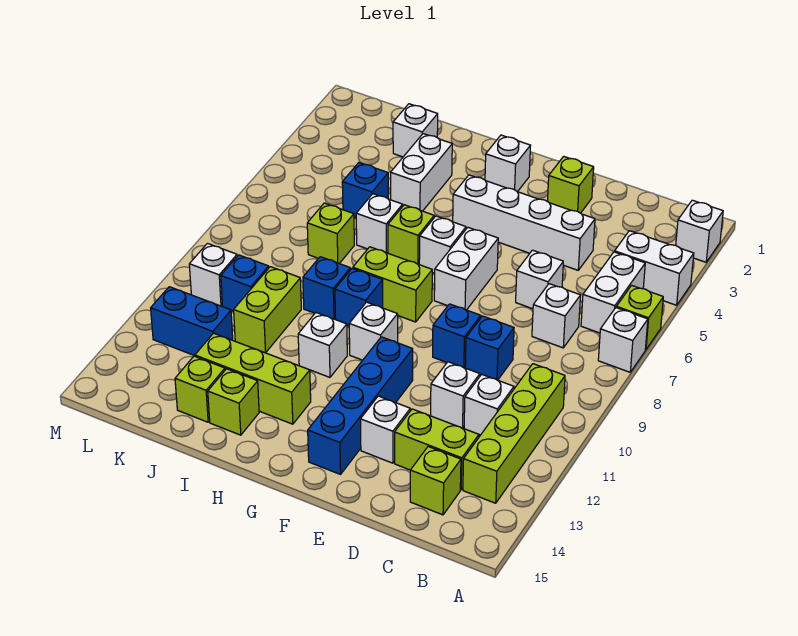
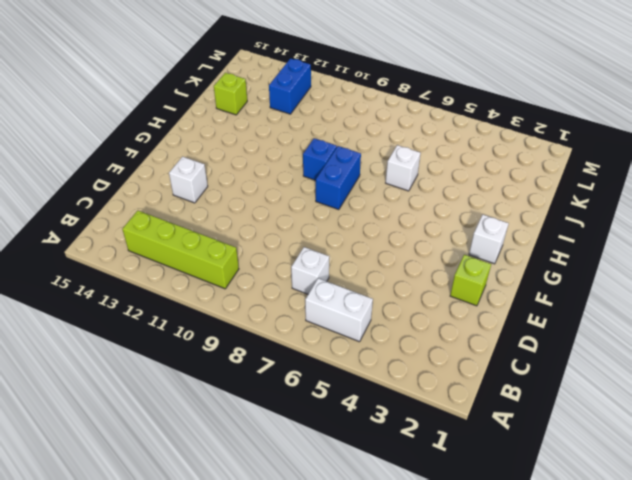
blue brick G8:H8 level 1 -> lime brick G8:H8 level 1
none -> white brick A2 level 1
none -> white brick A4:B4 level 1
none -> lime brick A6 level 1
none -> white brick A7 level 1

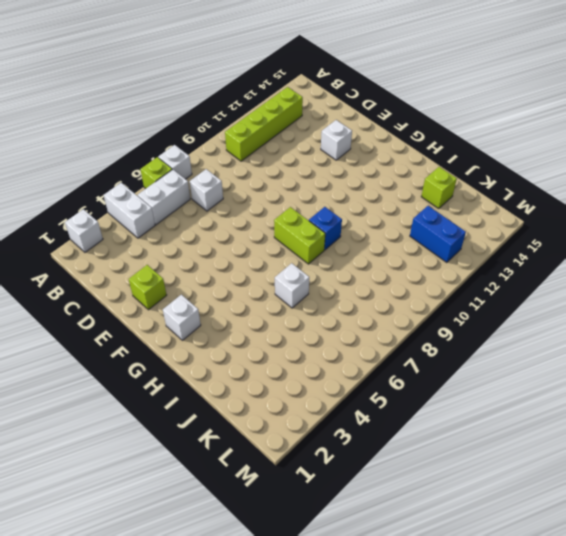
none -> white brick C11 level 1
none -> lime brick C13:D13 level 1
none -> lime brick C14 level 1
none -> white brick D4:G4 level 1

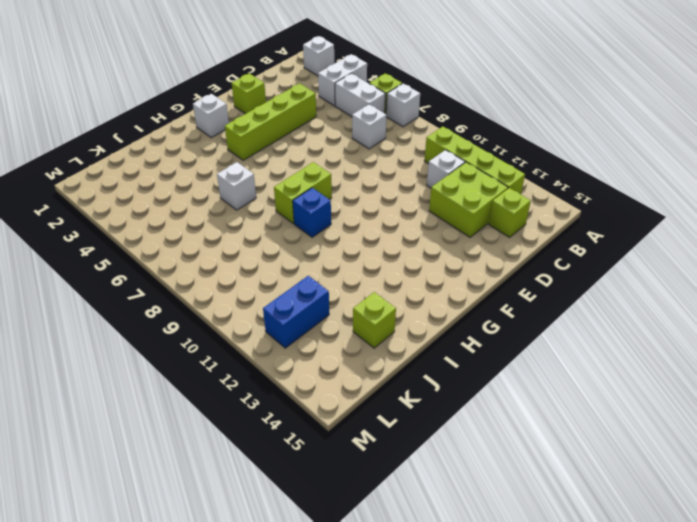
lime brick C12:D13 level 1 -> lime brick C13:D13 level 1
lime brick D4:G4 level 1 -> white brick D4:G4 level 1
none -> white brick D6 level 1
none -> blue brick D9 level 1
none -> white brick D11 level 1
none -> blue brick E9 level 1

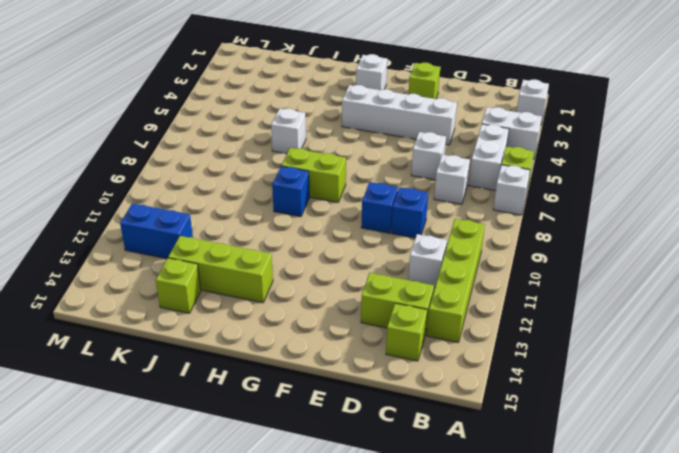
none -> white brick D11 level 1
none -> white brick E13 level 1
none -> white brick F6:F7 level 1
none -> blue brick F11:F14 level 1

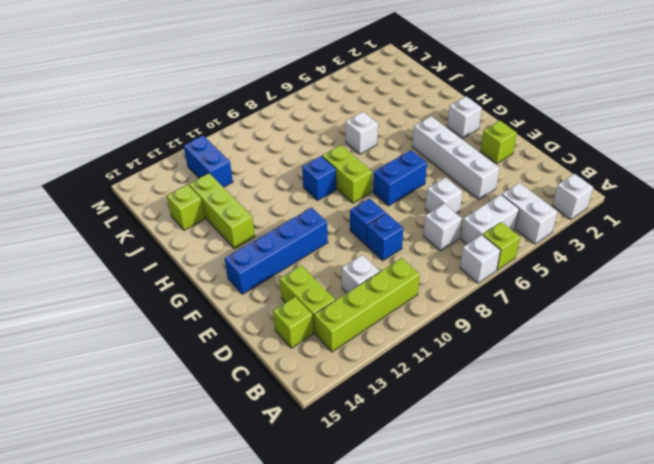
blue brick F6:F7 level 1 -> white brick F6:F7 level 1
none -> white brick D11 level 1
none -> white brick E13 level 1
none -> white brick G6 level 1
none -> white brick G10 level 1

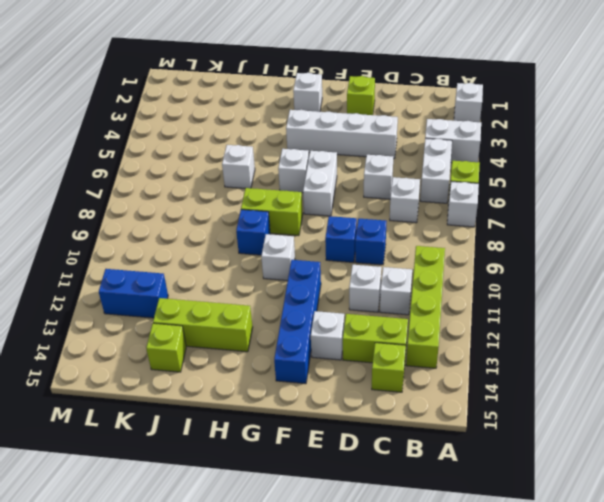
none -> lime brick H6 level 1
none -> white brick H11 level 1
none -> white brick I3:I4 level 1
none -> blue brick I9 level 1

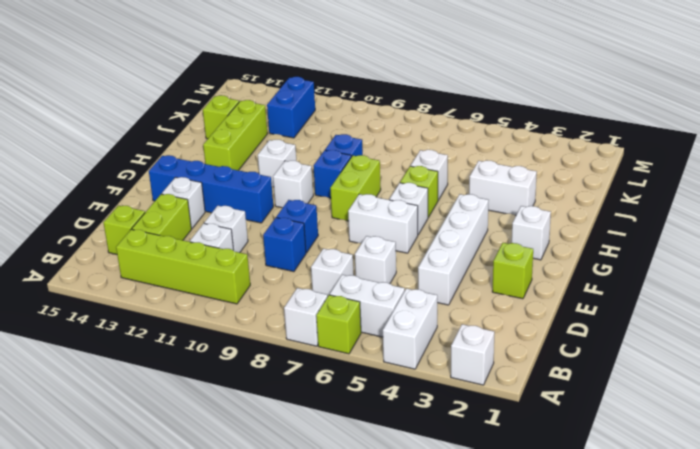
none -> lime brick I14 level 1
none -> white brick J2 level 1
none -> blue brick J5 level 1
none -> lime brick J7 level 1

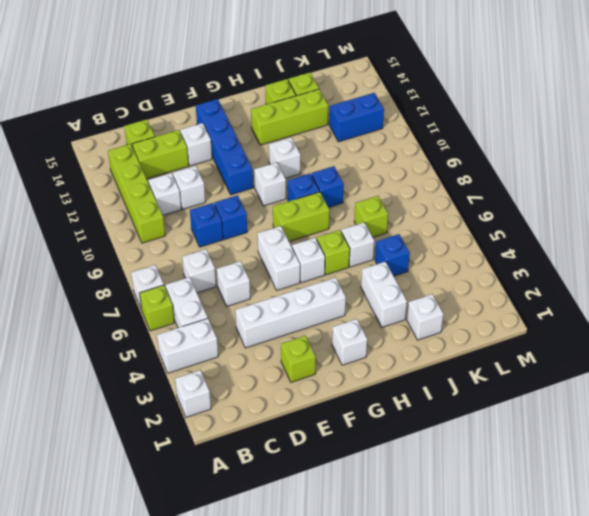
none -> lime brick J10:J11 level 1
none -> blue brick K10 level 1
none -> white brick L10 level 1

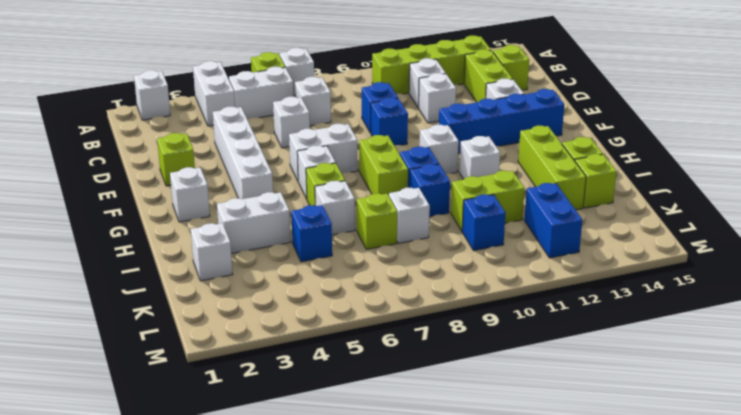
white brick J8 level 1 -> white brick L10 level 1

